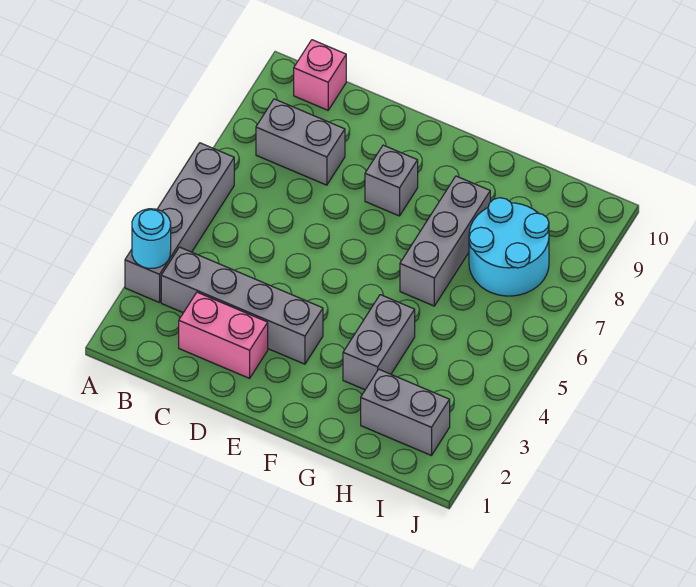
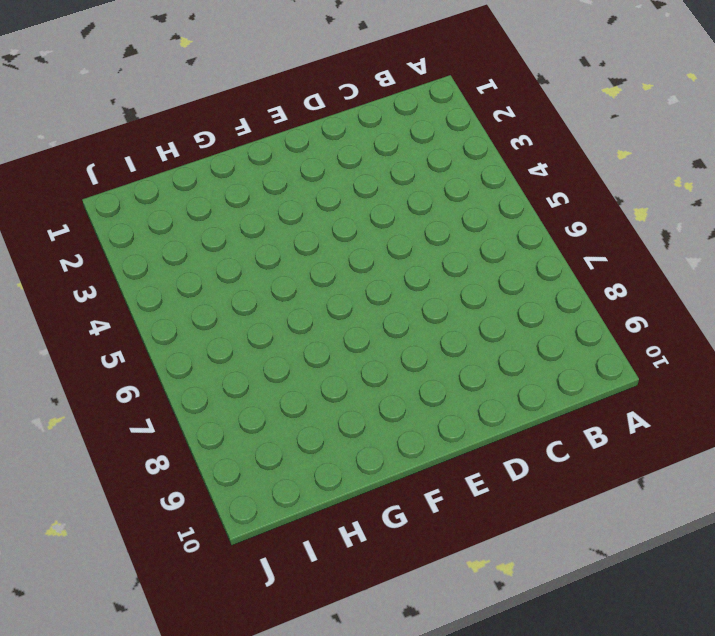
none -> grey brick A3:A6 level 1
none -> grey brick B3:E3 level 1

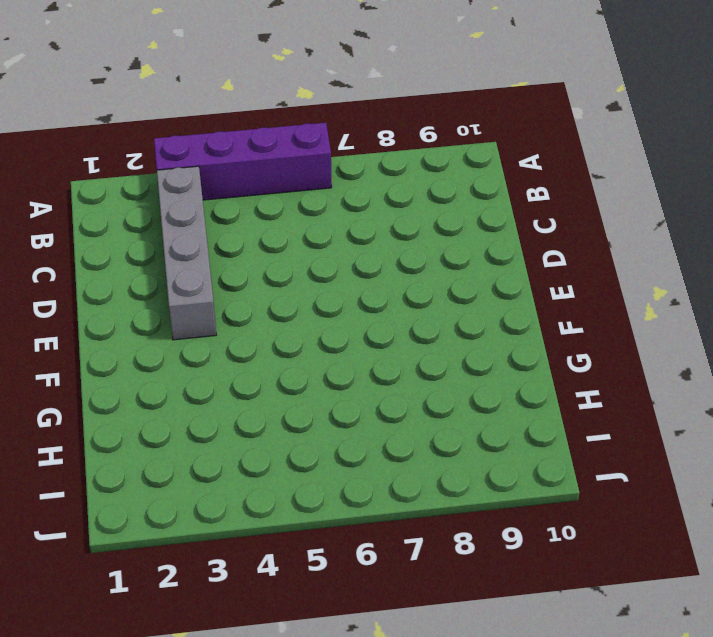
purple brick A3:A6 level 1 -> grey brick A3:A6 level 1
none -> grey brick B8:C8 level 1
none -> pink brick B10 level 1

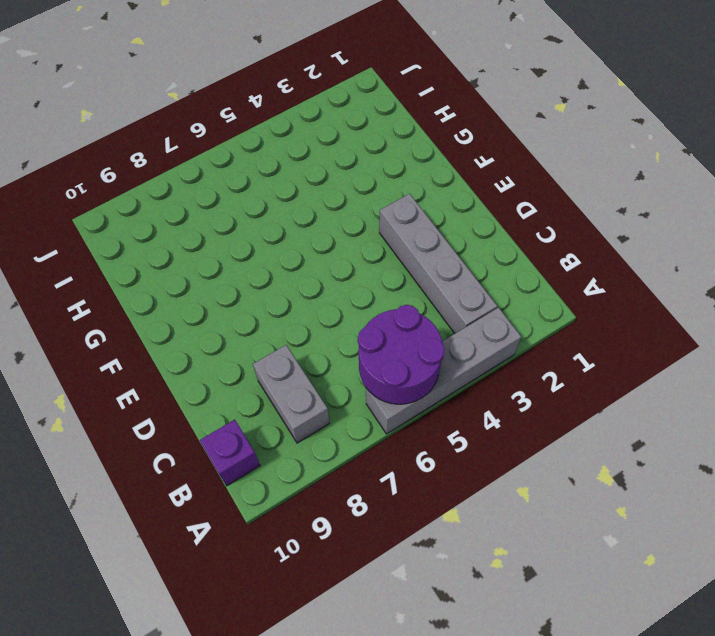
purple round brick A5:B6 level 2 -> none
purple brick B10 level 1 -> pink brick B10 level 1
none -> pink brick C2:D2 level 1
none -> grey brick E8 level 1

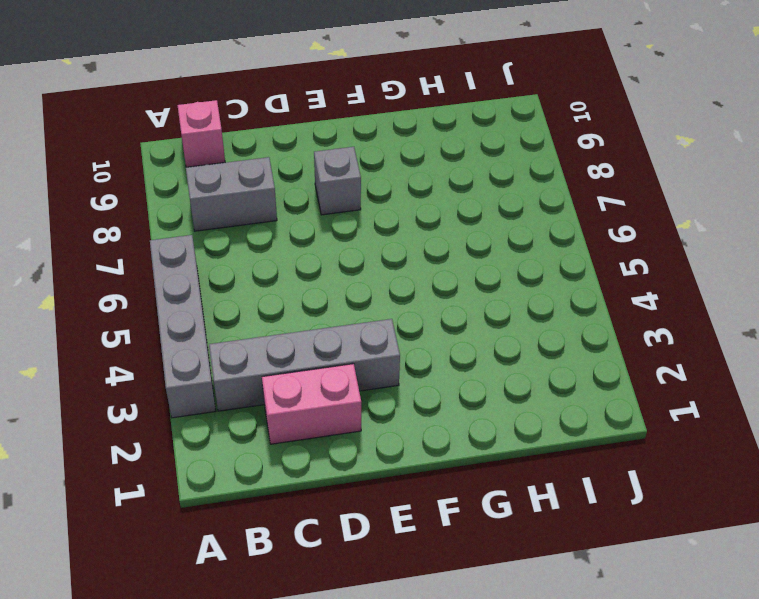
none -> grey brick G3:G4 level 1
none -> grey brick G6:G8 level 1

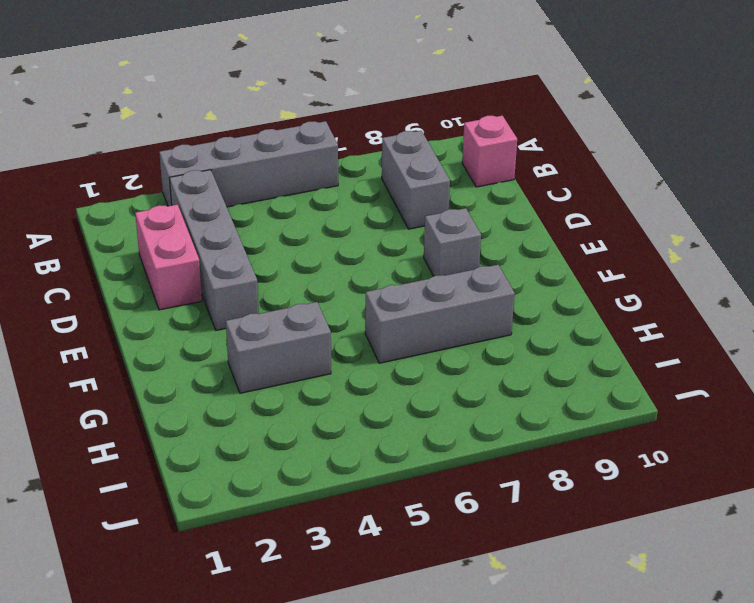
none -> grey brick H2:I2 level 1
none -> cyan round brick H7:I8 level 1

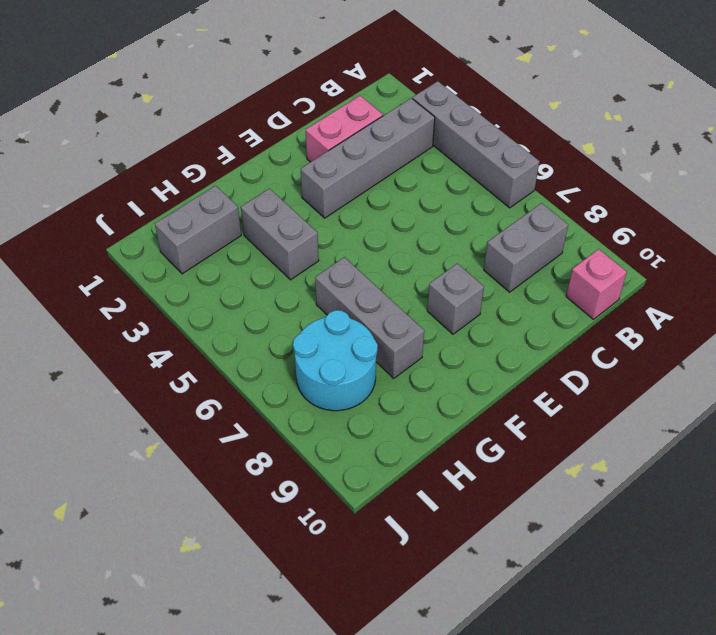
none -> cyan round brick A3 level 2

